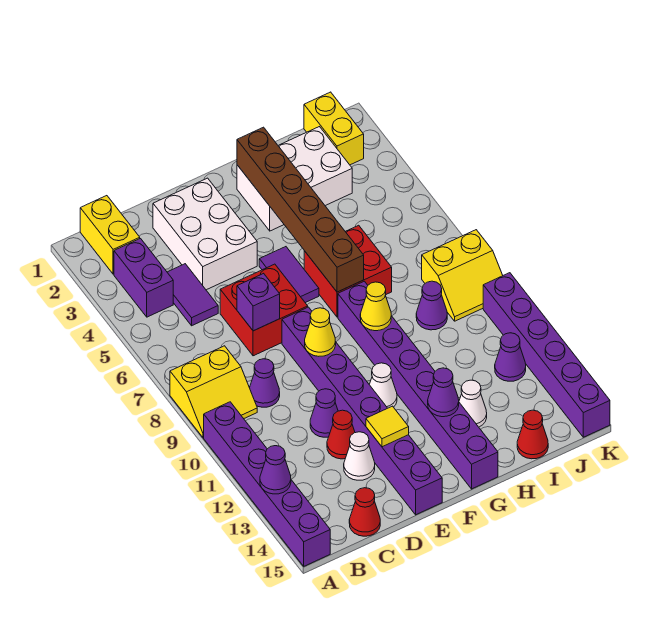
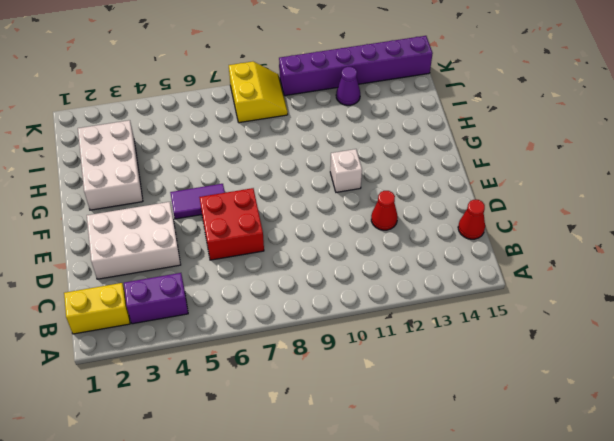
white brick F11 level 1 -> white cone F11 level 1
none -> yellow slope A8:B9 level 1 top 8
none -> purple brick A10:A15 level 1
none -> purple tile C4:C5 level 1
none -> purple cone C9 level 1

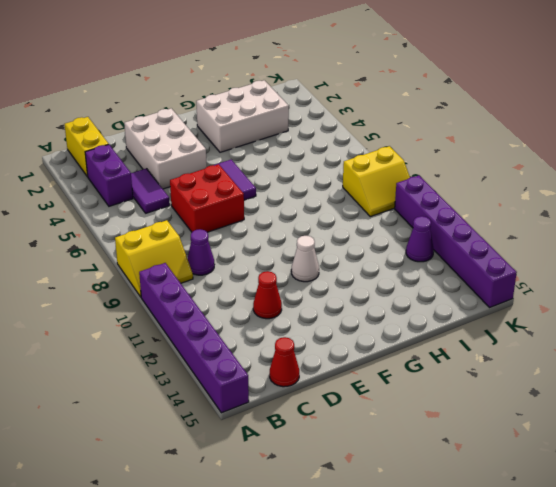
none -> purple cone D11 level 1
none -> white cone D13 level 1
none -> purple brick E8:E15 level 1
none -> red brick G6:H7 level 1

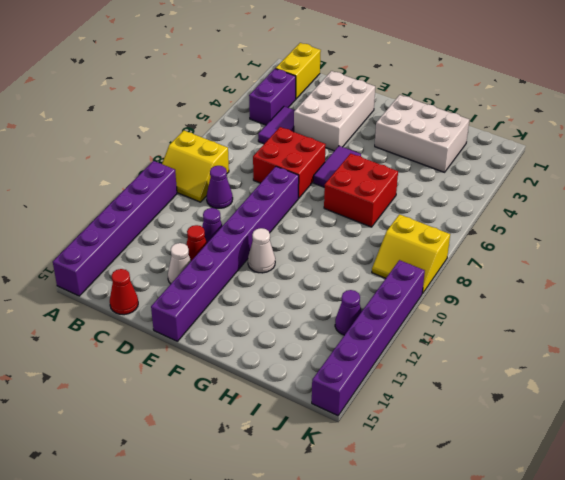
none -> purple brick G8:G15 level 1
none -> white cone H13 level 1
none -> purple cone I9 level 1
none -> red cone I15 level 1

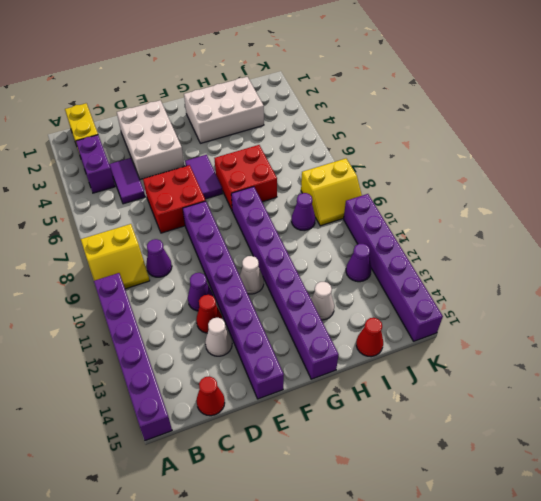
none -> yellow brick J1:J2 level 1
none -> purple cone A13 level 2
none -> purple brick D7 level 2
none -> yellow cone E9 level 2

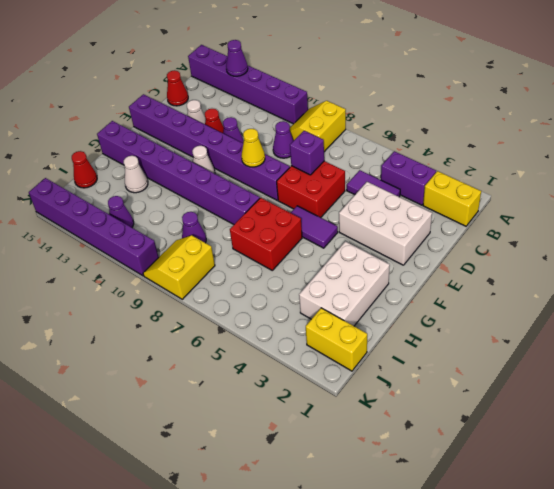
none -> yellow tile E13 level 2
none -> brown brick G2:G7 level 2
none -> yellow cone G9 level 2
none -> purple cone G13 level 2

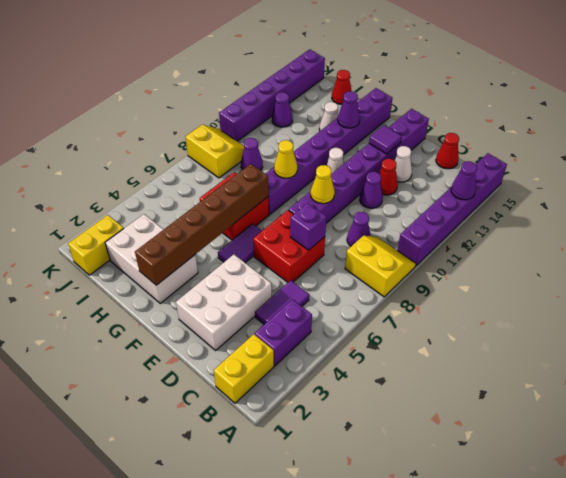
purple tile E13 level 2 -> yellow tile E13 level 2

